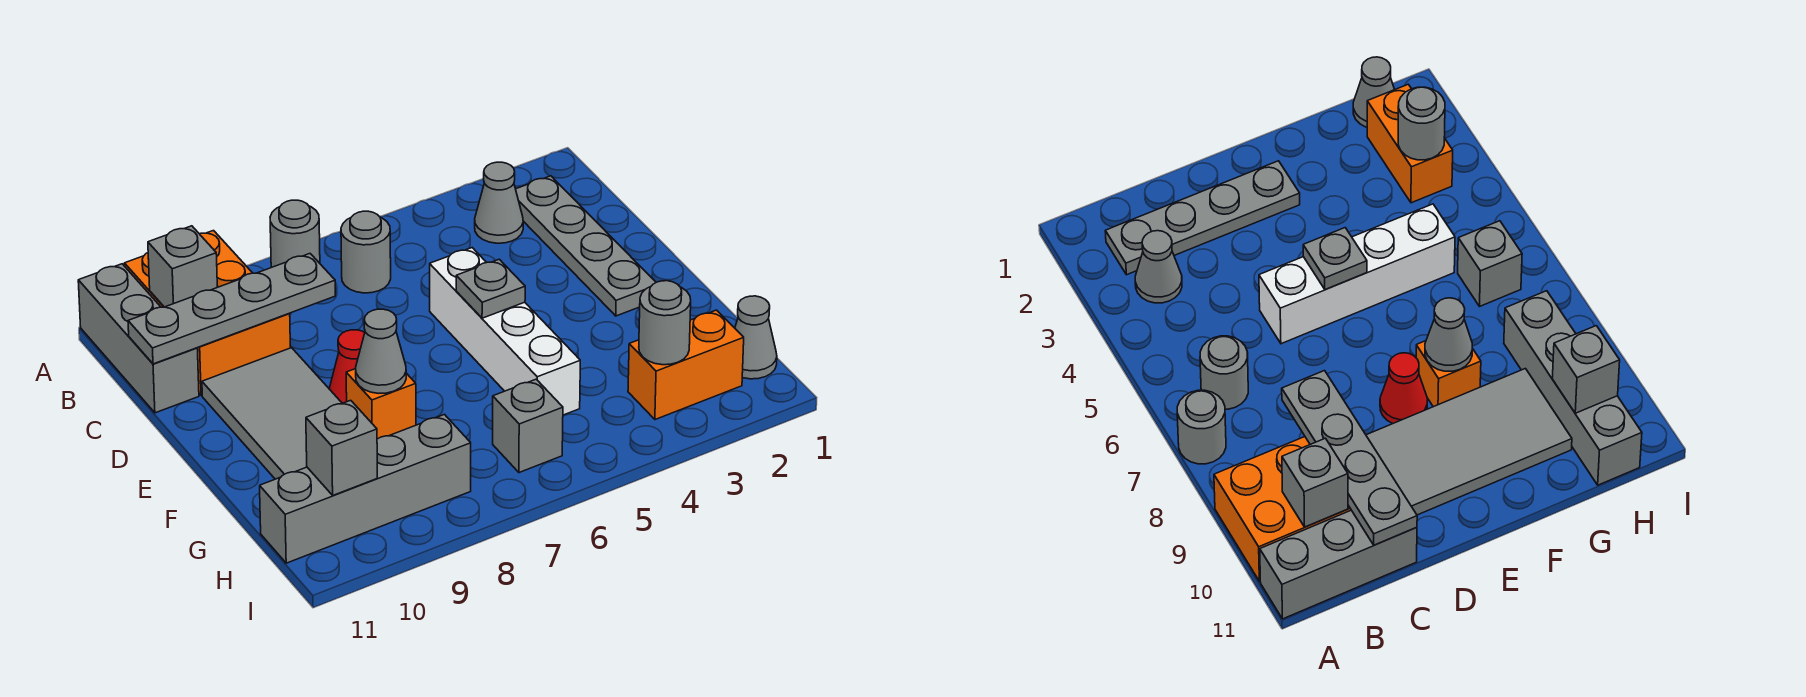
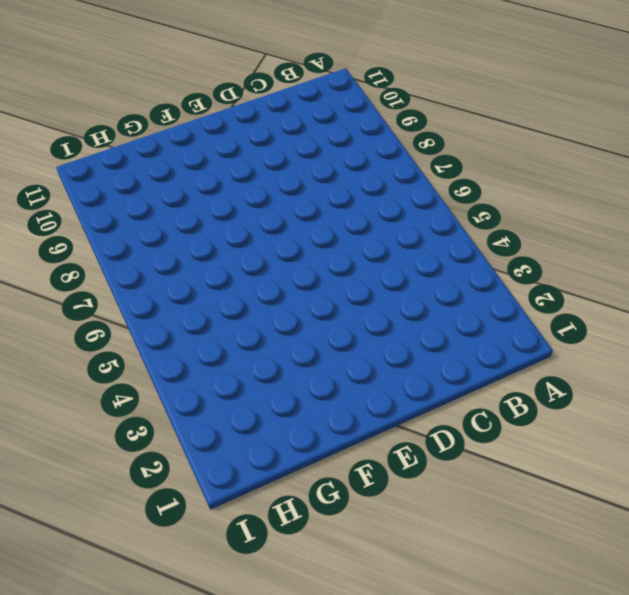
none -> grey round brick A7 level 1
none -> orange brick A9:C10 level 1
none -> grey brick A11:C11 level 1

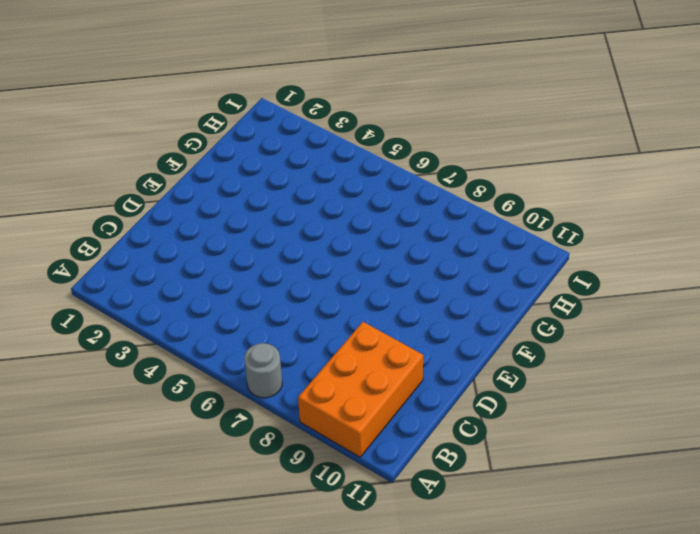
none -> grey brick A11:C11 level 1
none -> grey plate B2:E2 level 1
none -> grey cone B3 level 1

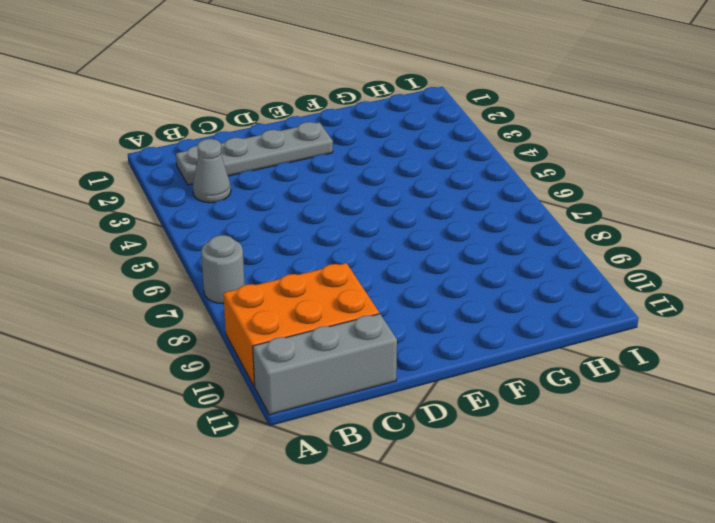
none -> grey round brick B6 level 1
none -> white brick D5:G5 level 1
none -> grey tile D9:G10 level 1

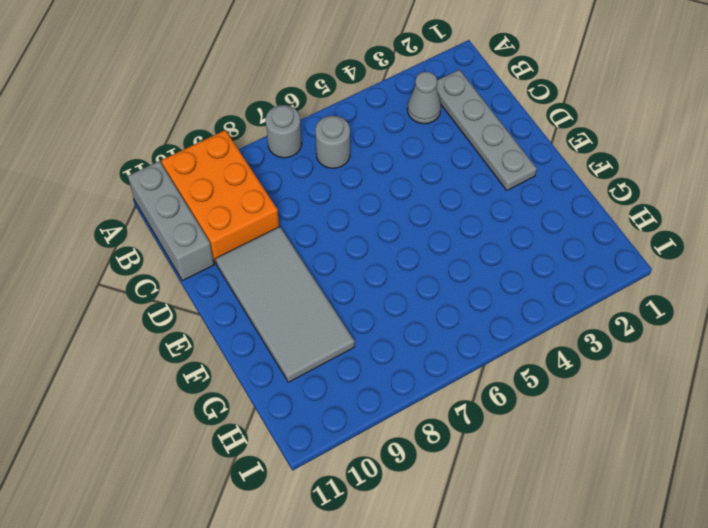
none -> white brick D5:G5 level 1
none -> red cone E8 level 1
none -> orange brick F8 level 1

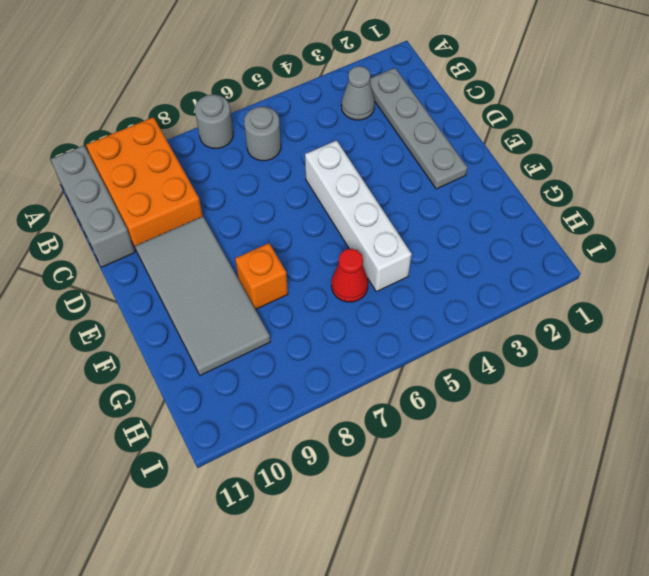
red cone G6 level 1 -> red cone E8 level 1
none -> grey cone H1 level 1
none -> orange brick H2:H3 level 1
none -> grey brick H6 level 1

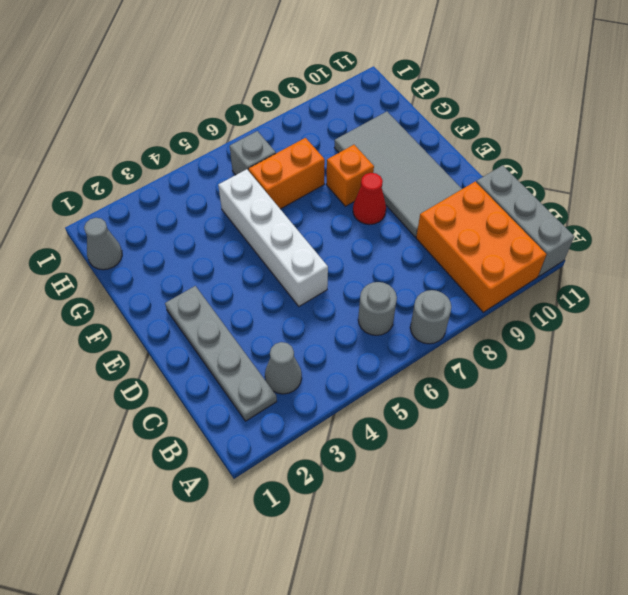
orange brick G6:G7 level 1 -> orange brick H2:H3 level 1
none -> grey brick H8:H11 level 1
none -> grey brick B10 level 2
none -> grey plate C8:C11 level 2

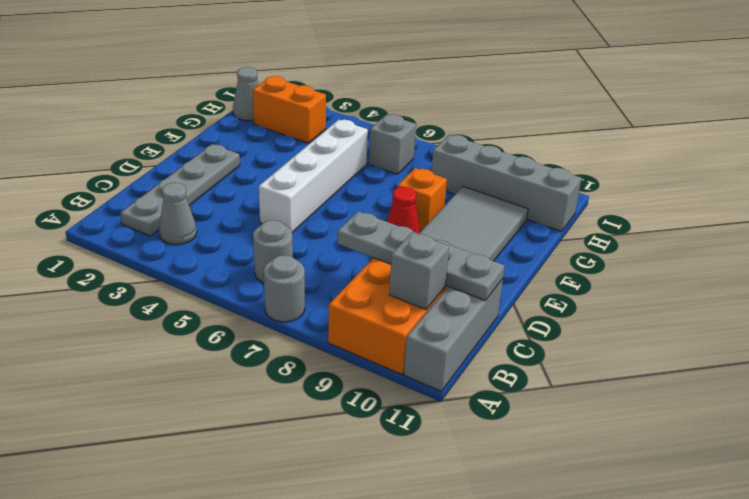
none -> grey plate E5 level 2
none -> grey cone F8 level 2
none -> grey round brick H3 level 2

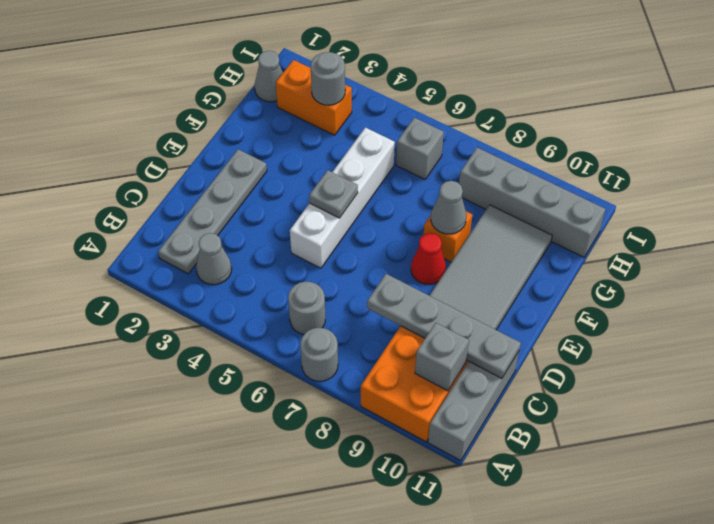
none -> grey brick H10 level 2

